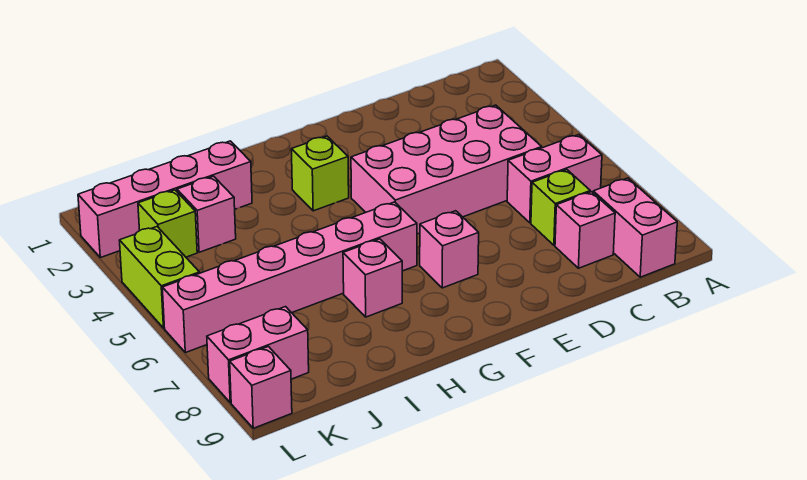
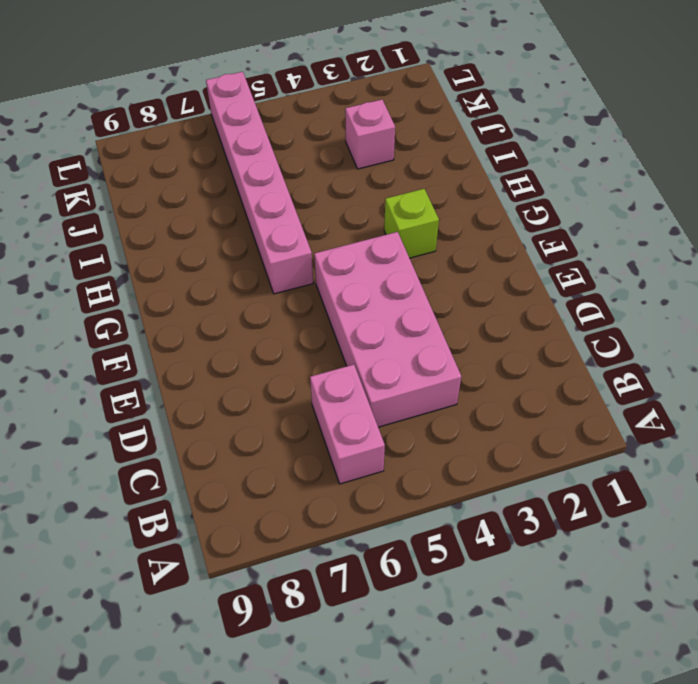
none -> pink brick B8:B9 level 1
none -> lime brick C7 level 1
none -> pink brick C8 level 1

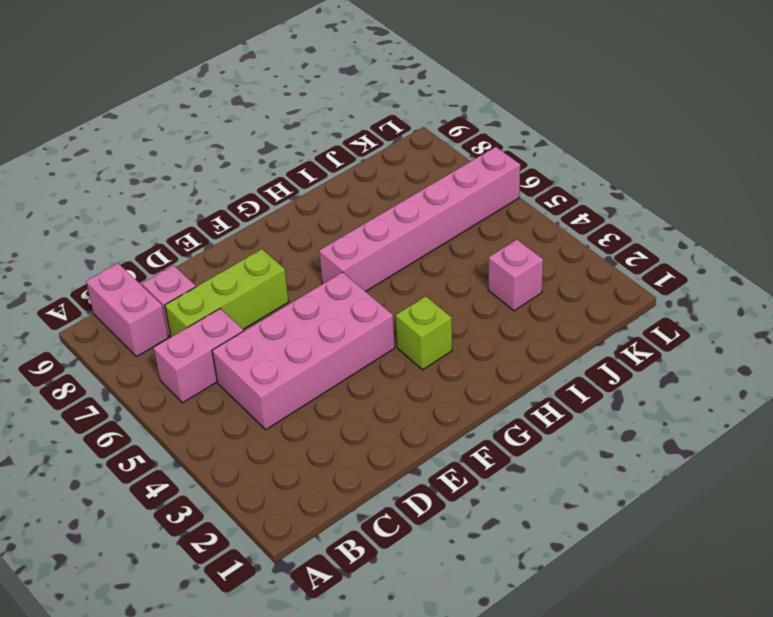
lime brick C7:E7 level 1 -> lime brick C7 level 1
none -> pink brick F7 level 1
none -> pink brick H7 level 1
none -> pink brick I2:L2 level 1

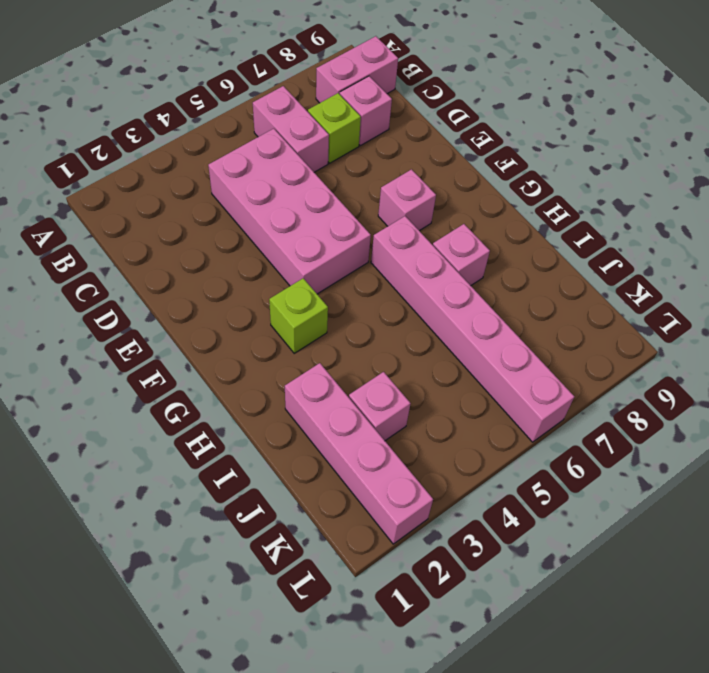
none -> lime brick K3 level 1
none -> pink brick K8:L8 level 1
none -> lime brick L4:L5 level 1

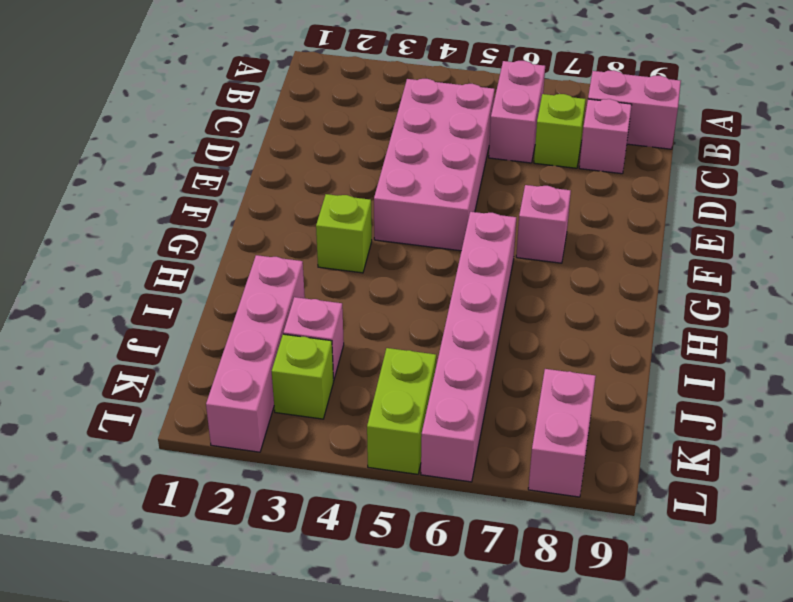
lime brick K5:L5 level 1 -> lime brick L4:L5 level 1
none -> pink brick H7 level 1
none -> pink brick L9 level 1

